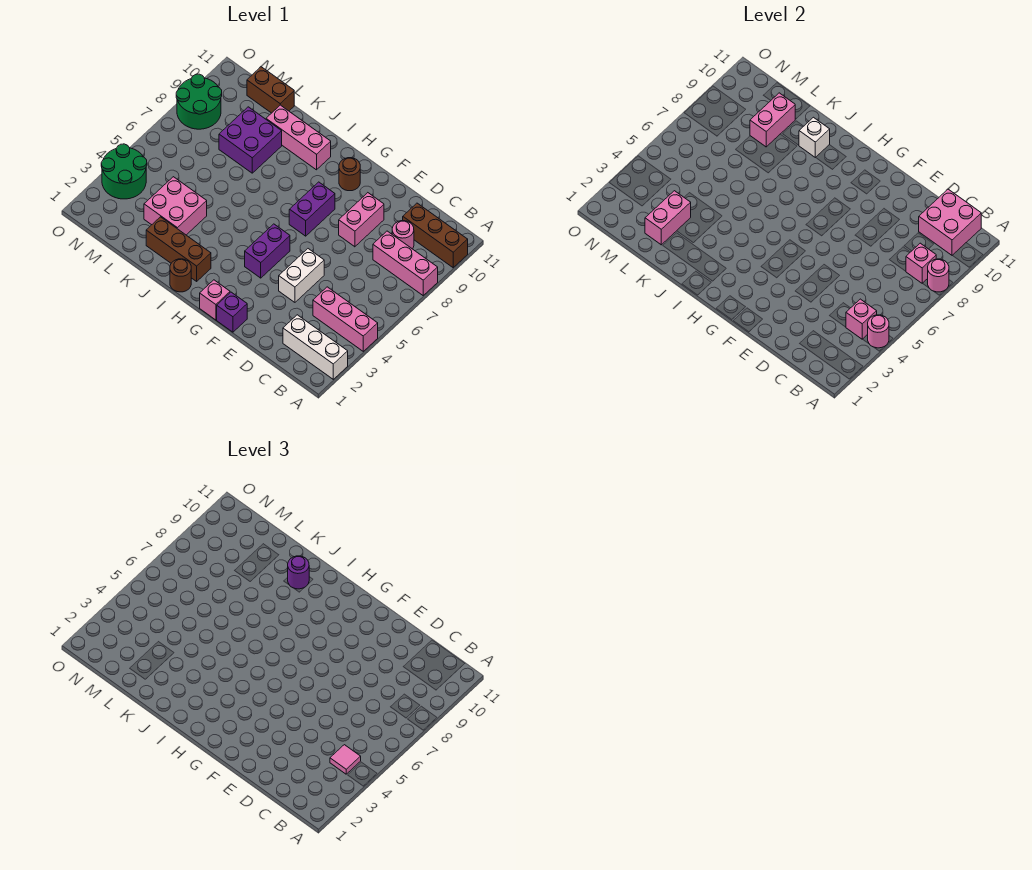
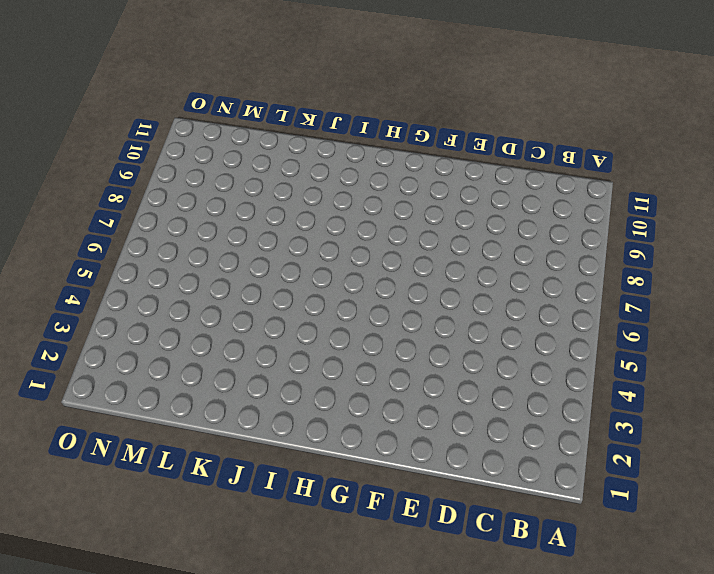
none -> white brick A2:C2 level 1
none -> pink brick A4:C4 level 1
none -> pink brick A8:C8 level 1
none -> brown brick A10:C10 level 1

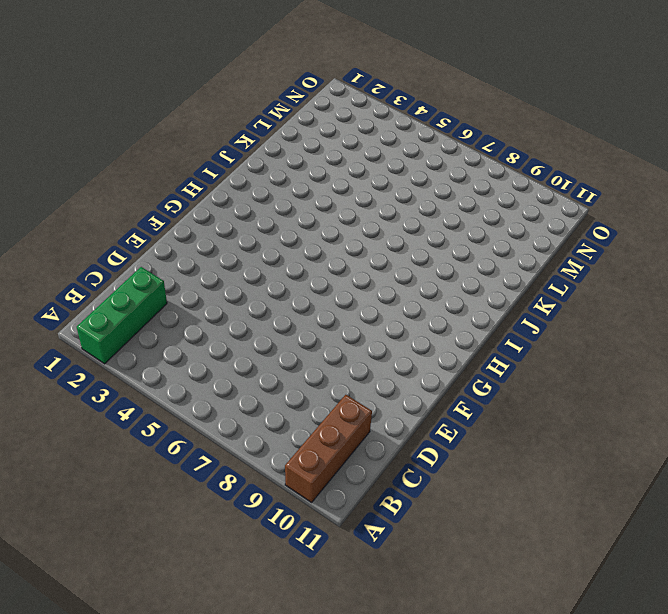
green brick A2:C2 level 1 -> white brick A2:C2 level 1
none -> pink brick A4:C4 level 1
none -> pink brick A8:C8 level 1
none -> pink round brick C9 level 1
none -> white brick E4:E5 level 1

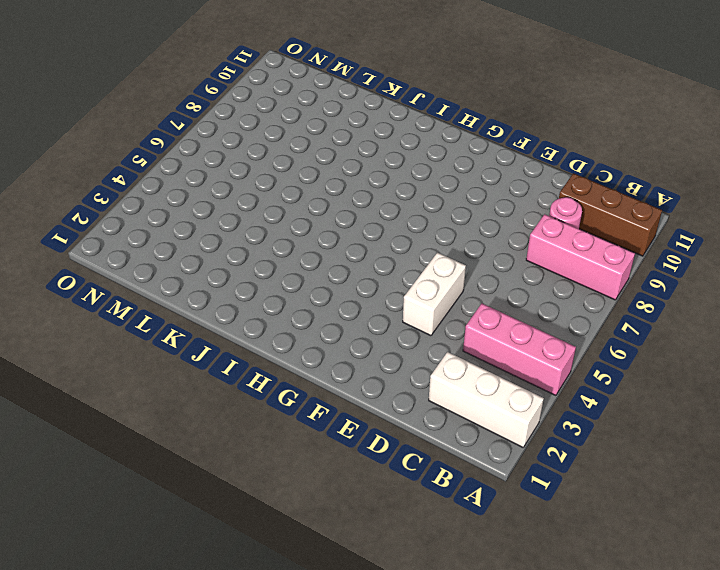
none -> pink brick E8:E9 level 1
none -> purple brick F1 level 1
none -> pink brick G1 level 1
none -> purple brick G4:G5 level 1

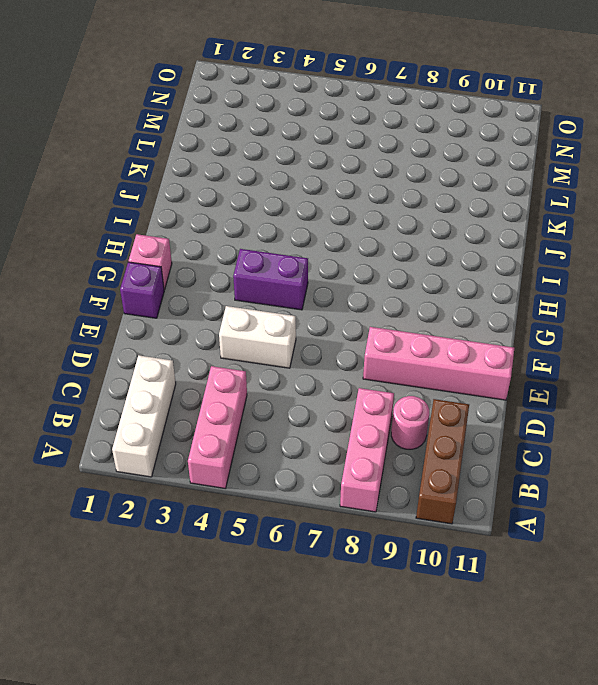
pink brick E8:E11 level 1 -> pink brick E8:E9 level 1
none -> purple brick G7:G8 level 1
none -> brown round brick G10 level 1
none -> brown round brick I1 level 1
none -> brown brick I2:K2 level 1

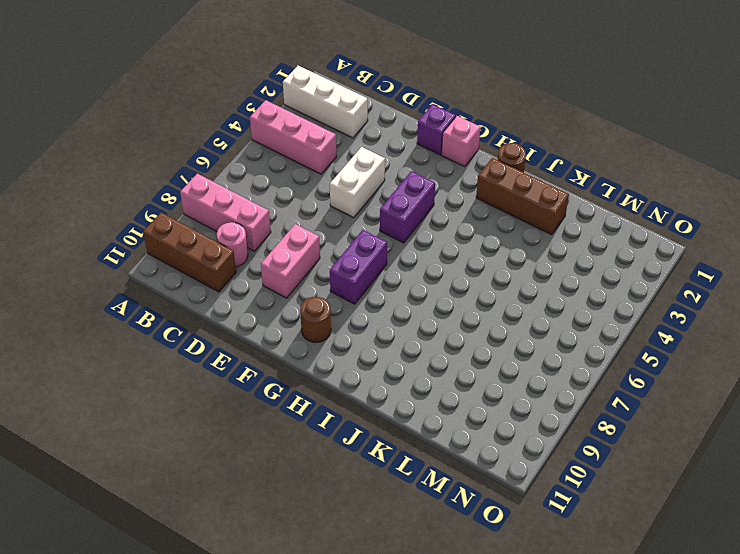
none -> pink brick I10:K10 level 1
none -> pink brick K3:L4 level 1
none -> purple brick K8:L9 level 1
none -> brown brick L11:M11 level 1

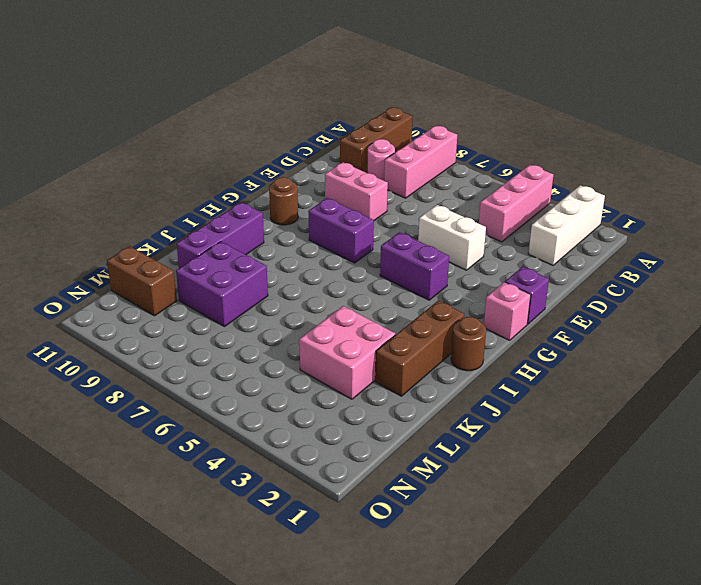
purple brick I10:K10 level 1 -> pink brick I10:K10 level 1
brown brick M10:M11 level 1 -> brown brick L11:M11 level 1
none -> green round brick N3:O4 level 1
none -> green round brick N8:O9 level 1
none -> pink round brick A4 level 2
none -> pink round brick A8 level 2

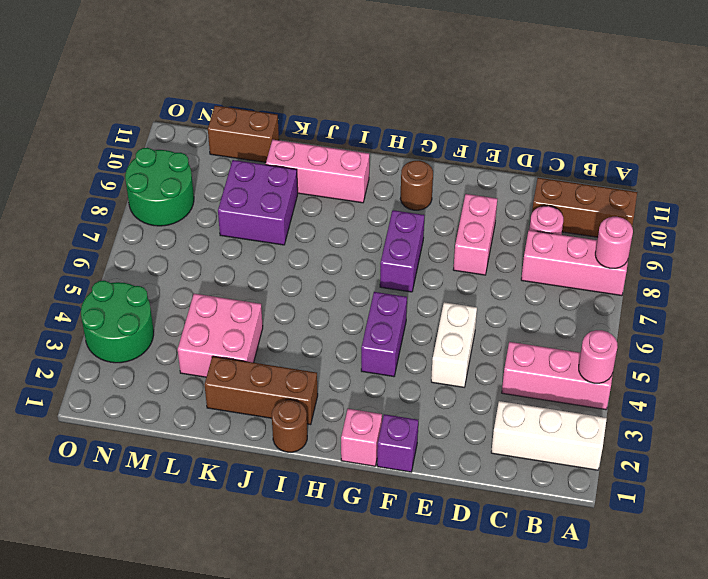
none -> pink brick B4 level 2
none -> pink brick B8 level 2
none -> pink brick B10:C11 level 2
none -> white brick J10 level 2

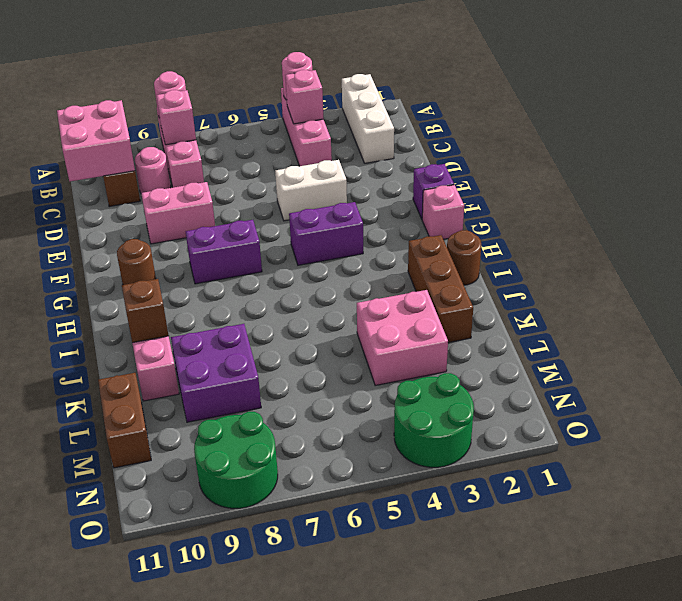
brown brick J10 level 2 -> white brick J10 level 2
none -> pink brick L2:L3 level 2
none -> pink brick L9:L10 level 2
none -> pink tile B4 level 3
none -> purple round brick J10 level 3

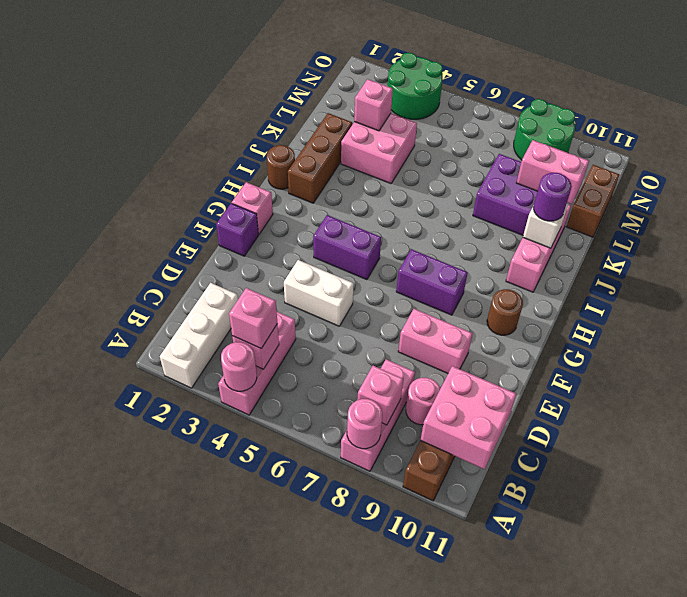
pink brick B4 level 3 -> pink tile B4 level 3
pink brick L3 level 2 -> pink brick L2:L3 level 2

